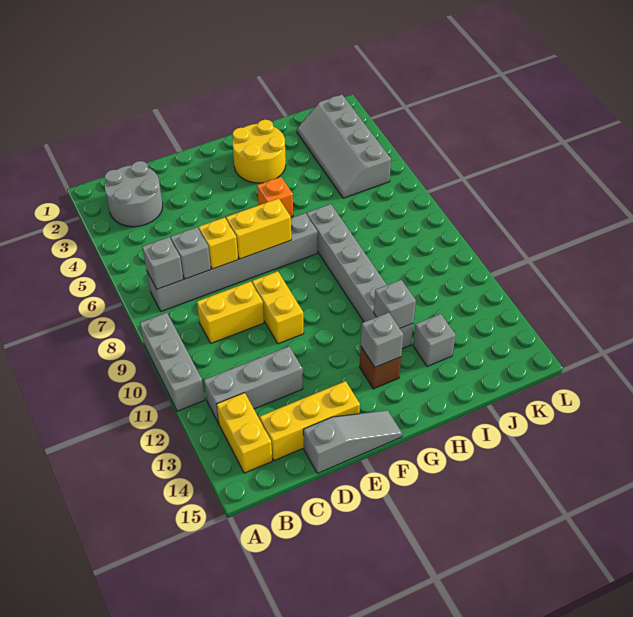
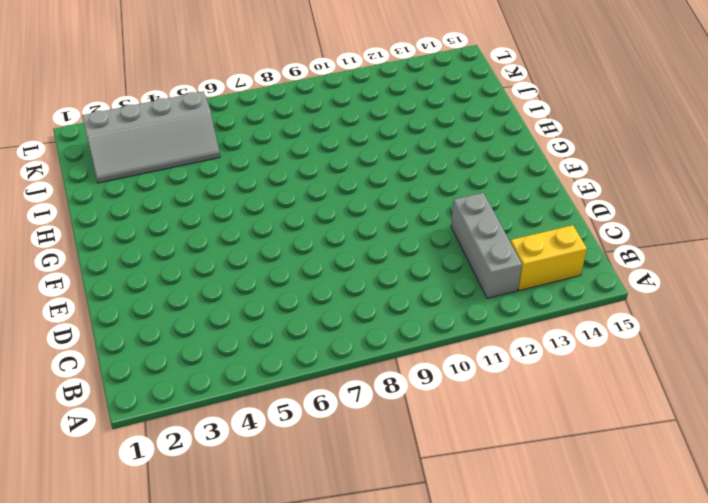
none -> grey brick A9:A11 level 1
none -> grey round brick B2:C3 level 1
none -> grey brick B7:G7 level 1

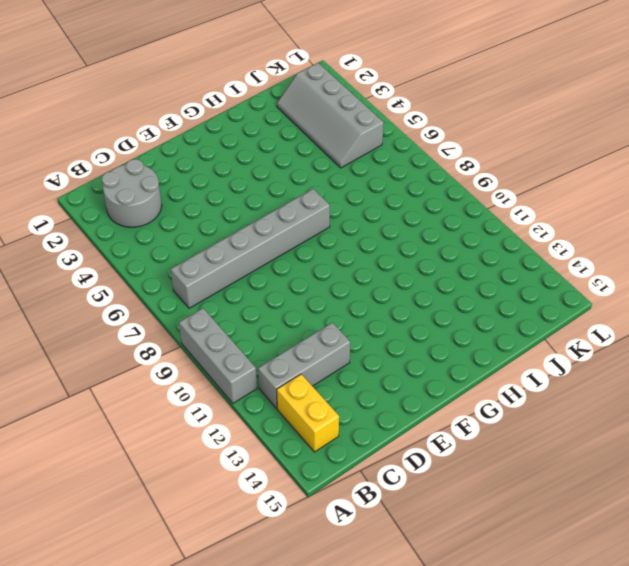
none -> yellow brick C9:D9 level 1
none -> yellow brick C14:E14 level 1
none -> grey slope D15:F15 level 1 top D

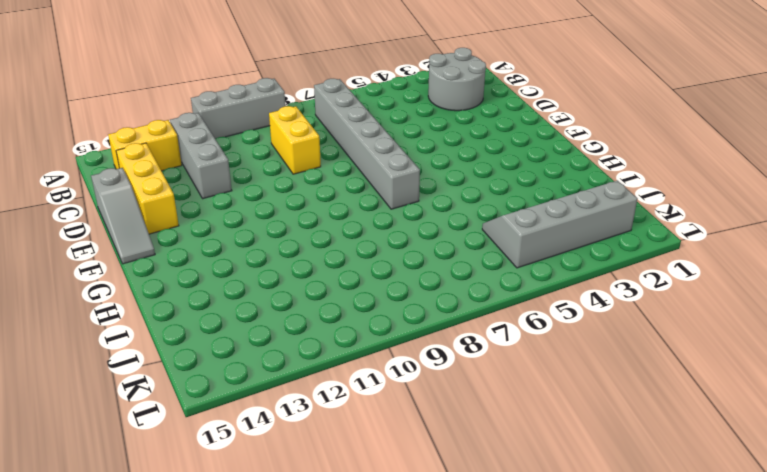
none -> yellow brick E9:E10 level 1
none -> yellow round brick G2:H3 level 1
none -> orange brick G5 level 1

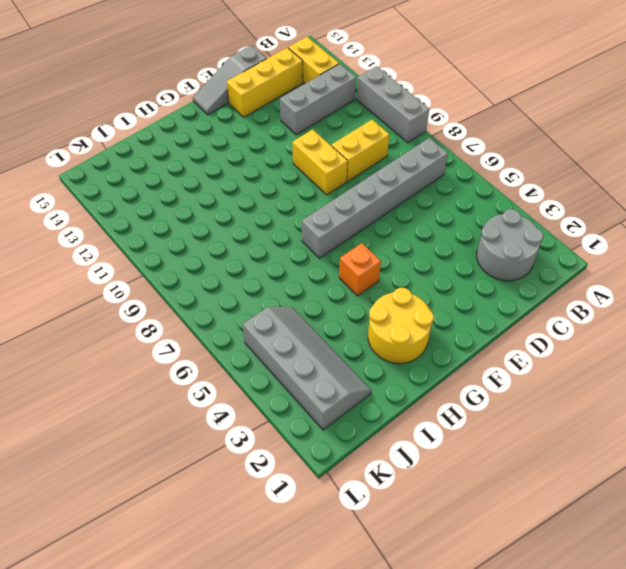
none -> brown brick G13 level 1
none -> grey brick H7:H12 level 1
none -> grey brick I13 level 1

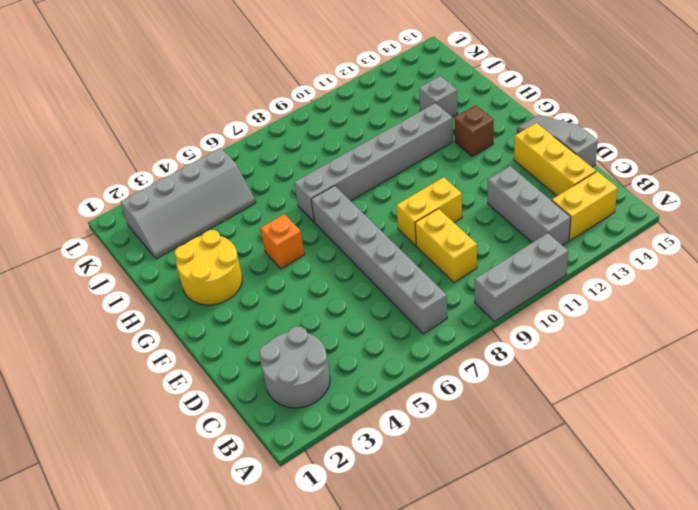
none -> grey brick B7 level 2
none -> grey brick C7 level 2
none -> yellow brick D7 level 2

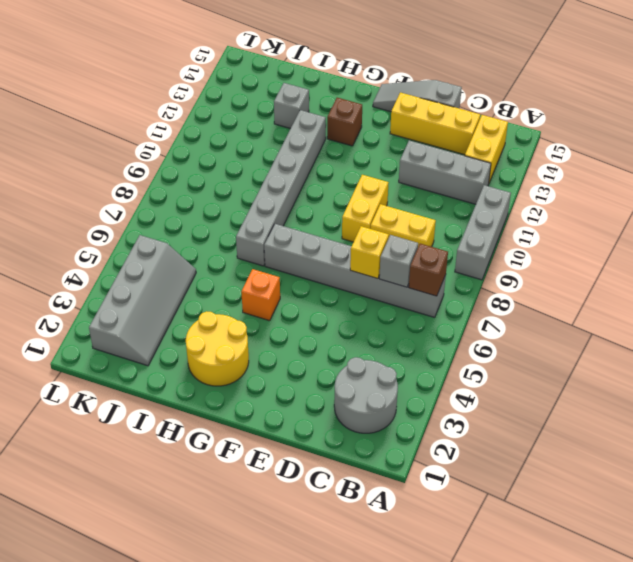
brown brick B7 level 2 -> grey brick B7 level 2
none -> yellow brick E7:F7 level 2
none -> grey brick G13 level 2
none -> grey brick H12 level 2

